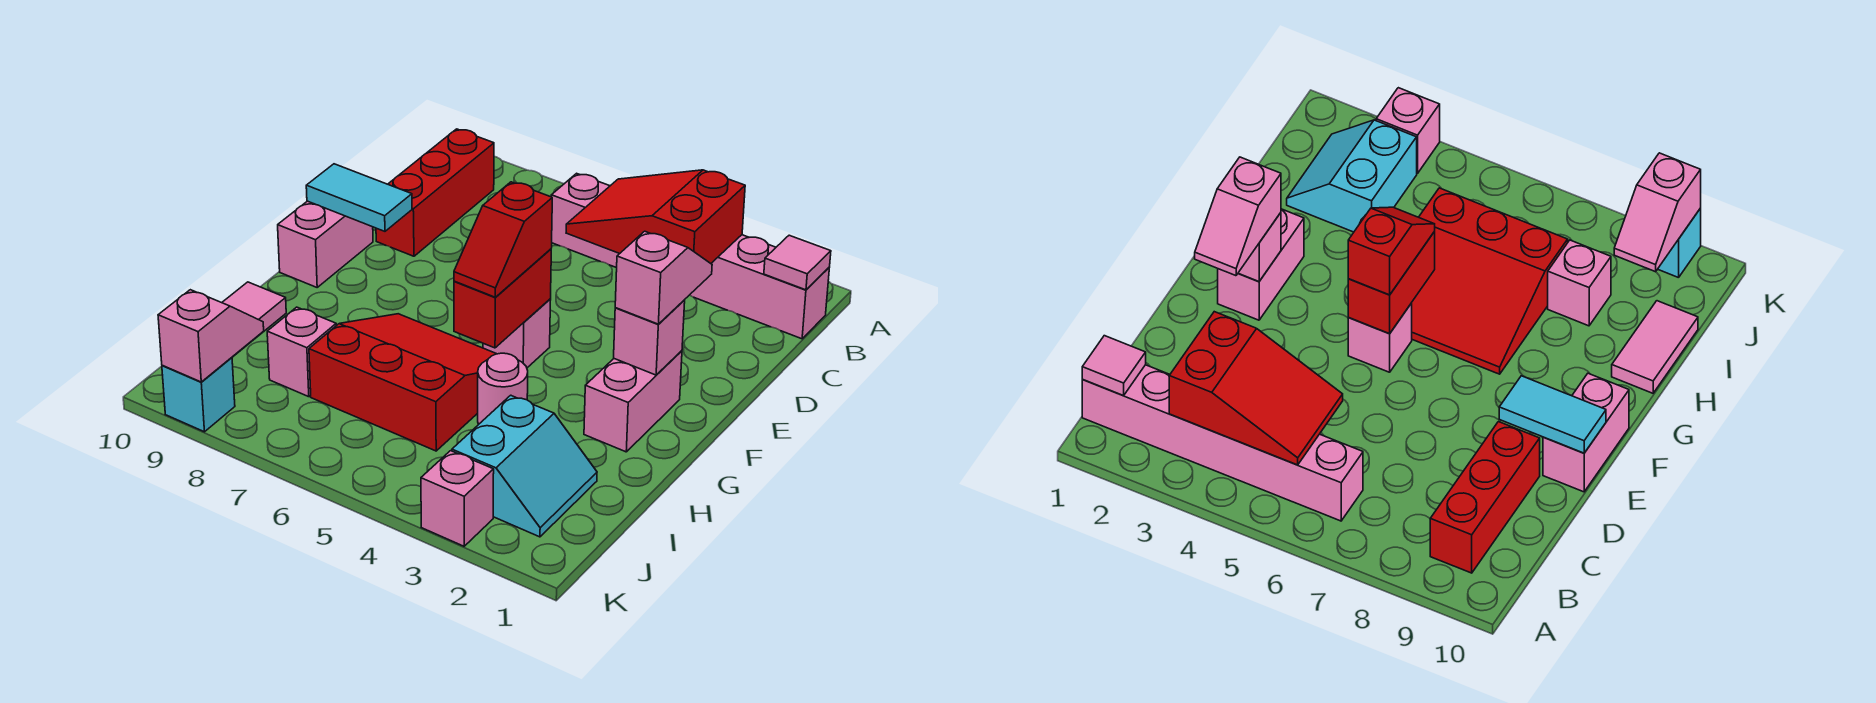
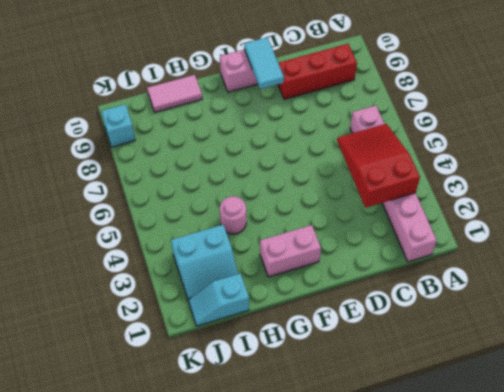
cyan slope I1:J1 level 1 top I -> none
none -> pink brick F5 level 1
none -> red slope G5:I7 level 1 top I
none -> pink brick I8 level 1

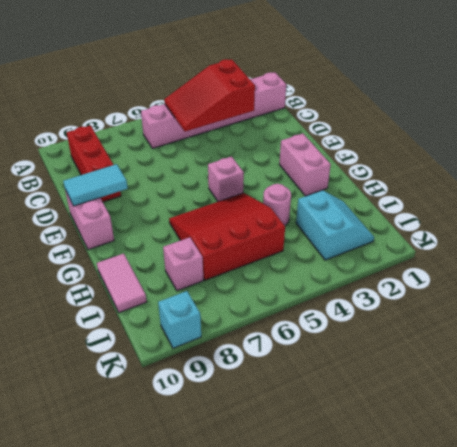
none -> pink brick K3 level 1
none -> pink tile B1 level 2
none -> pink brick F2 level 2

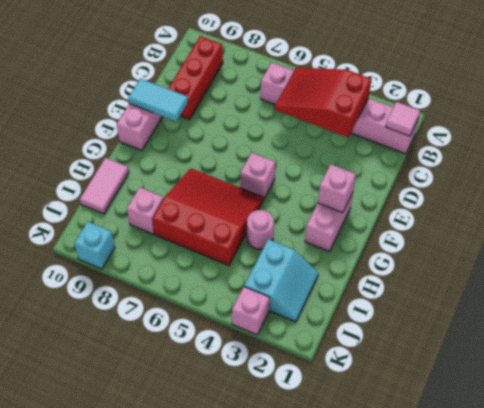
none -> red brick F5:G5 level 2
none -> pink slope J9:K9 level 2 top K
none -> pink slope E2:F2 level 3 top F

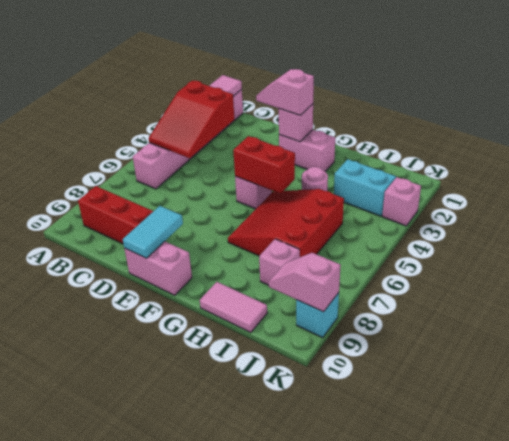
none -> red slope F5:G5 level 3 top F

